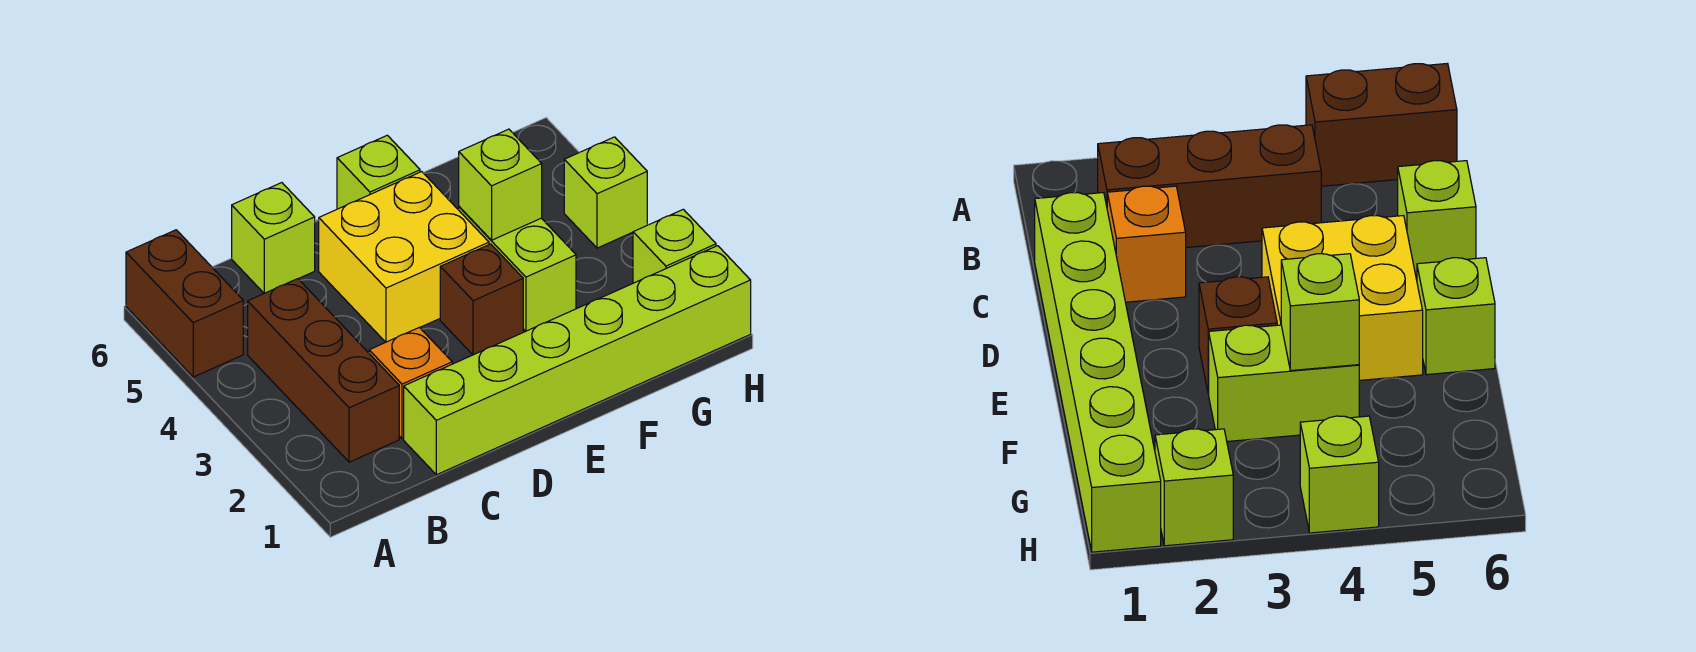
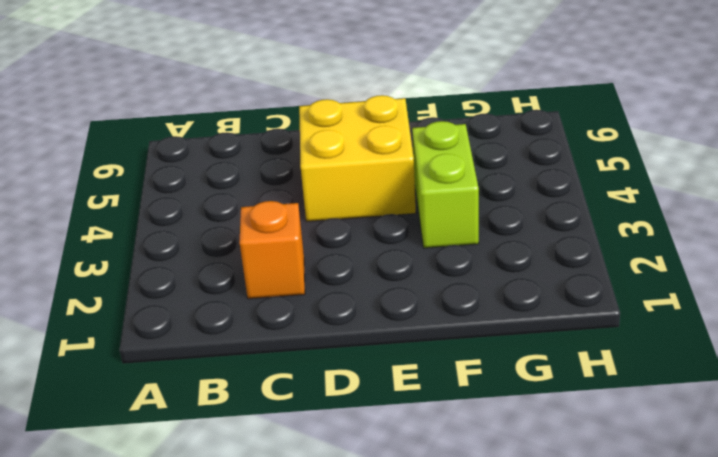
none -> brown brick A5:A6 level 1
none -> brown brick B2:B4 level 1
none -> lime brick C1:H1 level 1

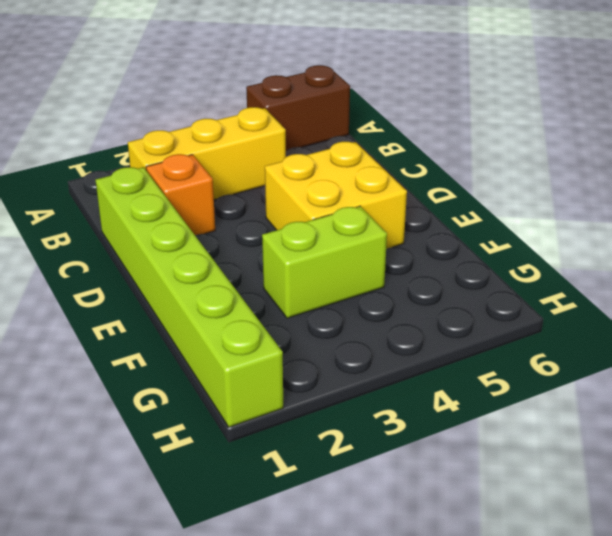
yellow brick B2:B4 level 1 -> brown brick B2:B4 level 1
none -> lime brick C6 level 1
none -> brown brick E3 level 1
none -> lime brick E6 level 1

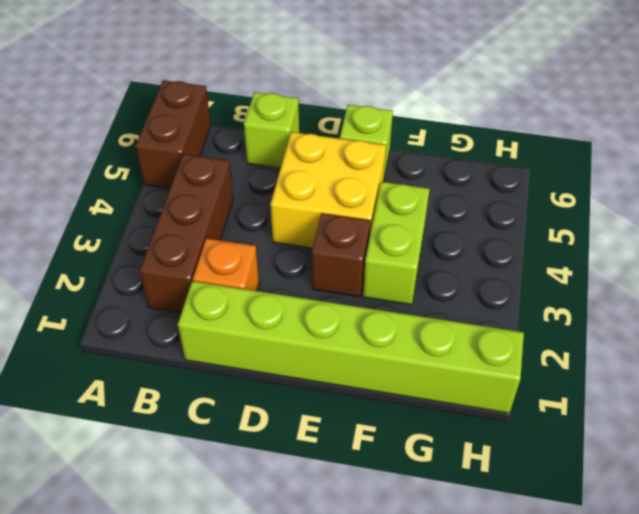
none -> lime brick H2 level 1
none -> lime brick H4 level 1
none -> lime brick F4 level 2

